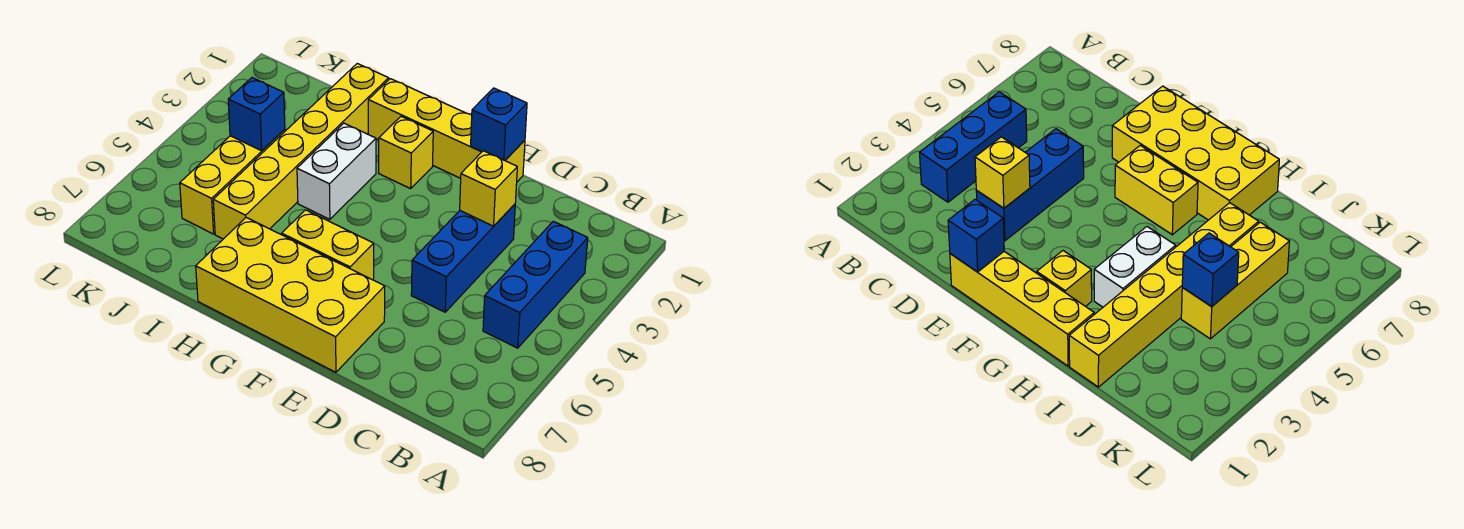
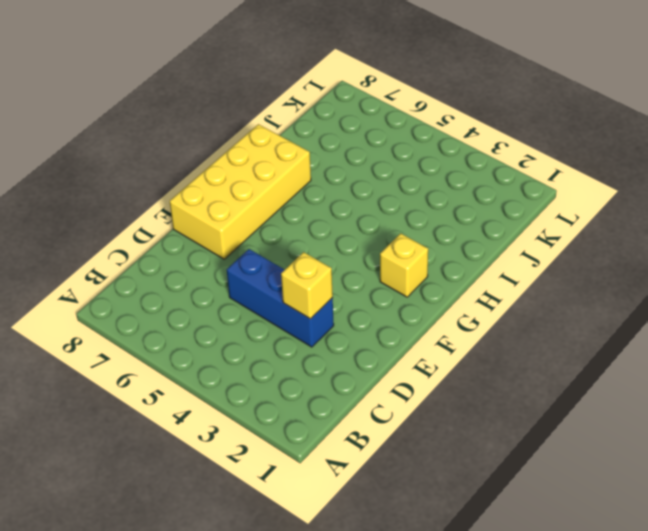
none -> blue brick B3:B5 level 1
none -> yellow brick E1:H1 level 1
none -> yellow brick F6:G6 level 1

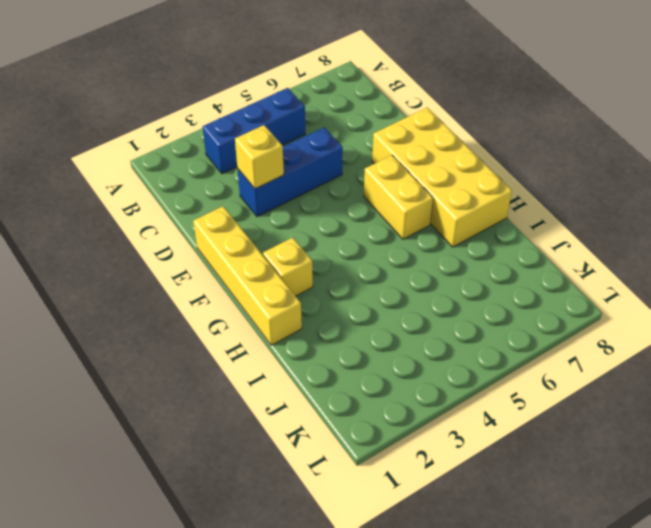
none -> white brick H3:H4 level 1
none -> yellow brick I1:I6 level 1
none -> yellow brick J4:J6 level 1

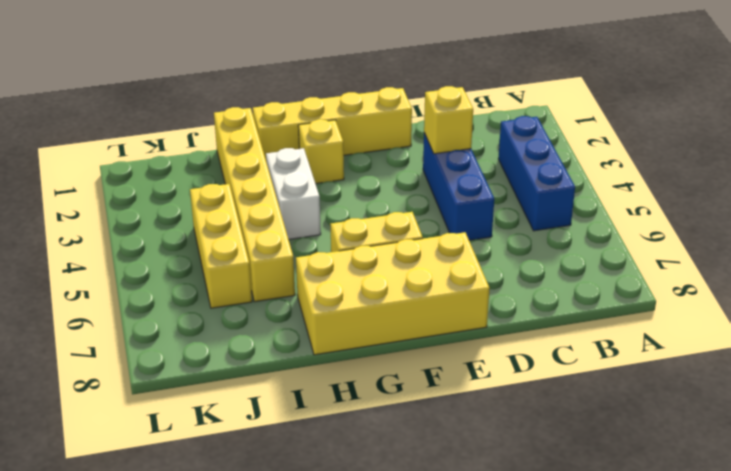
none -> blue brick E1 level 2
none -> blue brick J4 level 2

